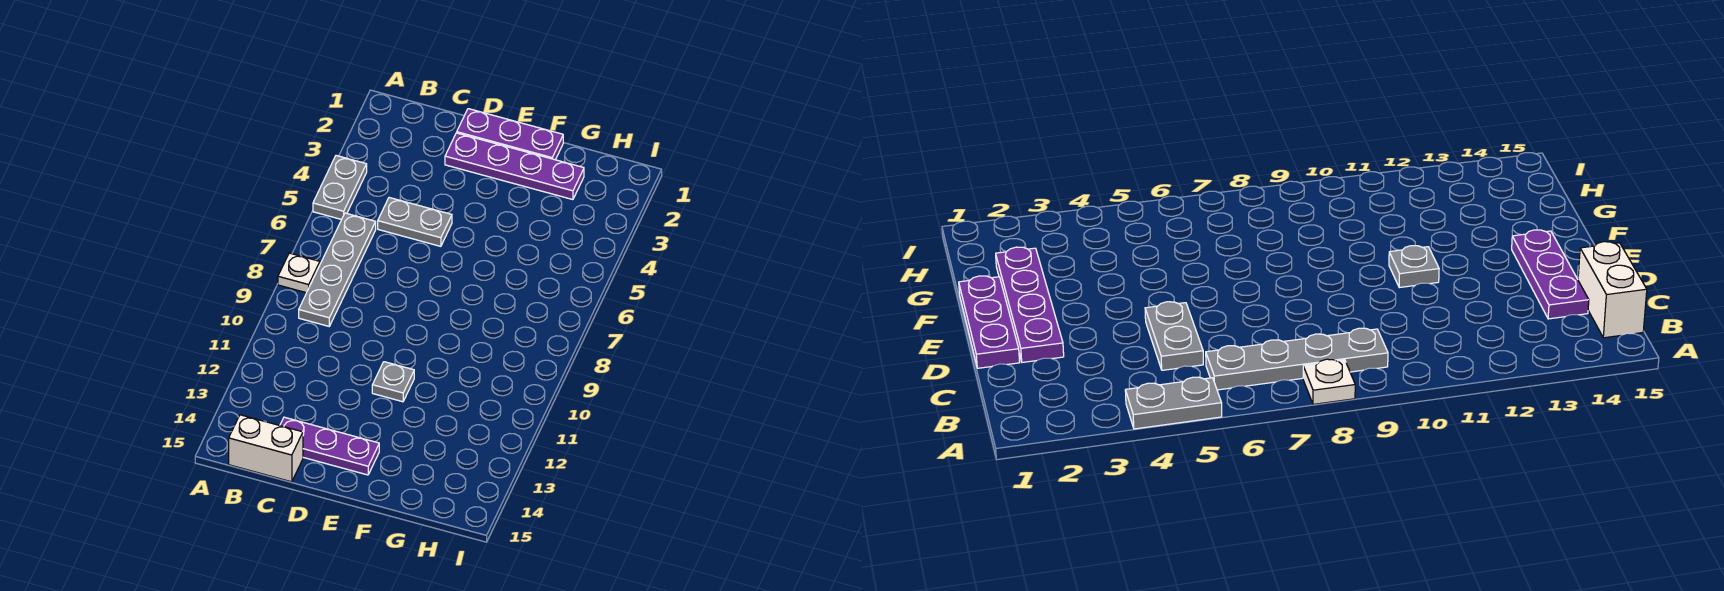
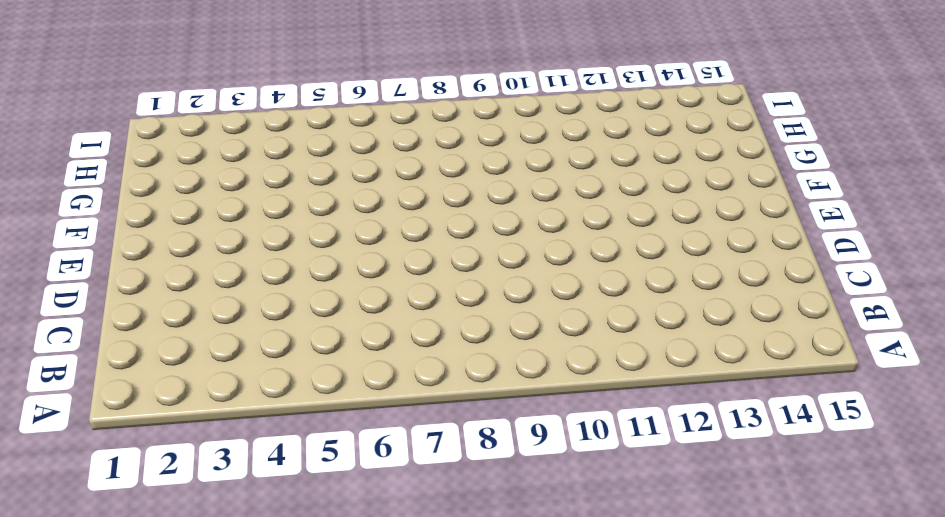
none -> grey plate A4:A5 level 1
none -> white plate A8 level 1

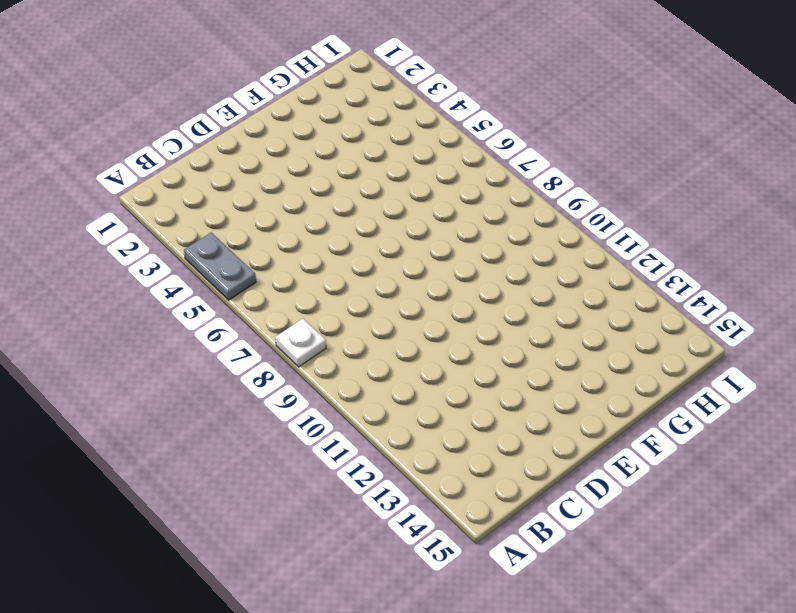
none -> grey plate B6:B9 level 1
none -> white brick B15:C15 level 1

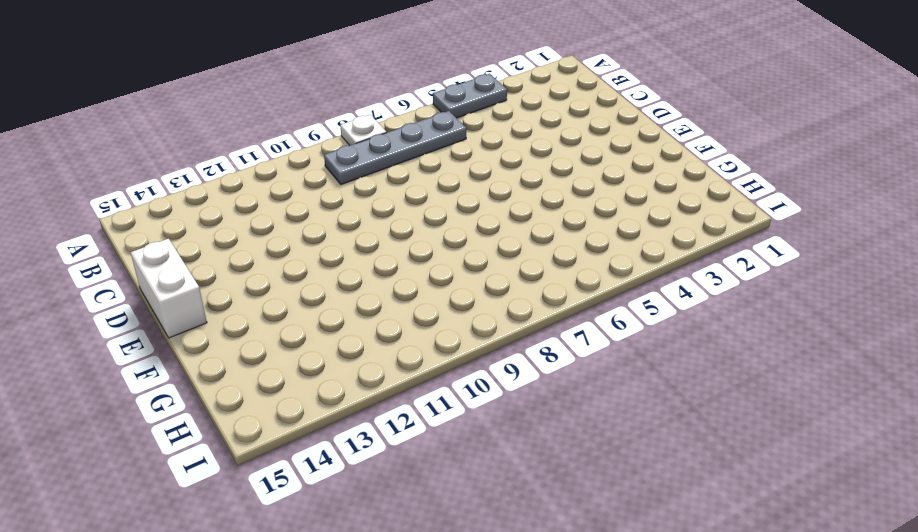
white brick D15:E15 level 1 -> white brick B15:C15 level 1
none -> grey plate C5:D5 level 1
none -> purple plate C14:E14 level 1

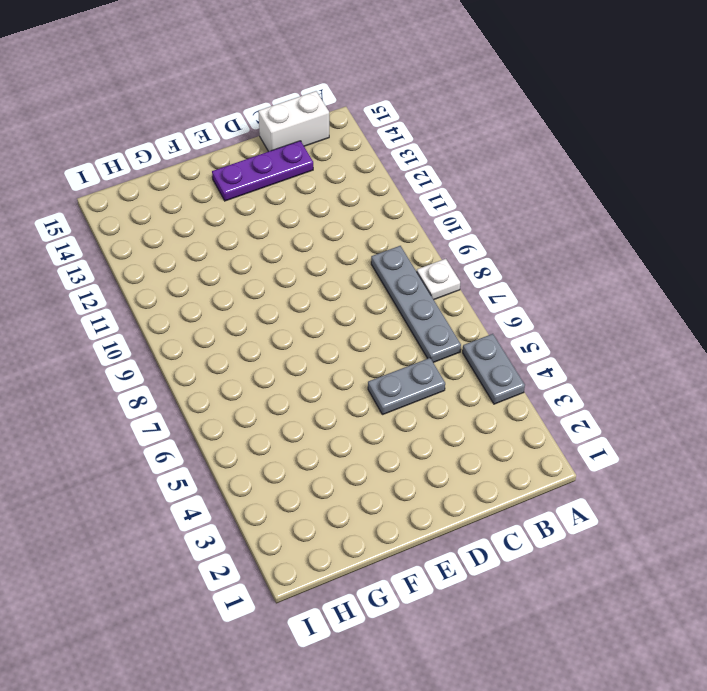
none -> purple plate D1:F1 level 1
none -> purple plate D2:G2 level 1

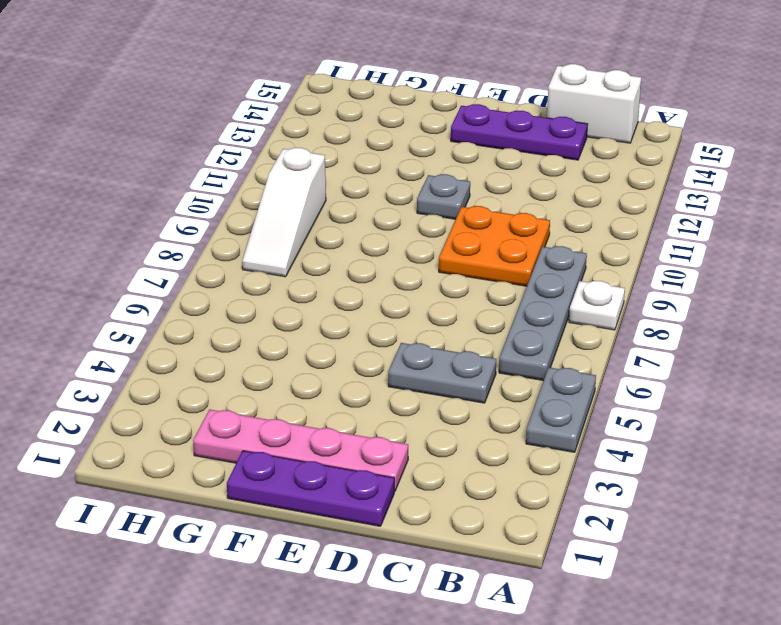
orange plate C9:D10 level 1 -> none
pink plate D2:G2 level 1 -> purple plate D2:G2 level 1
white slope H8:H10 level 1 top 10 -> none

